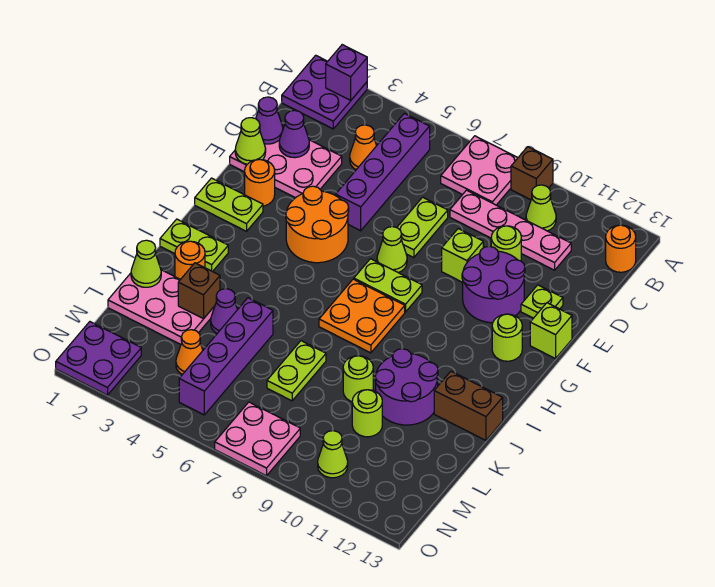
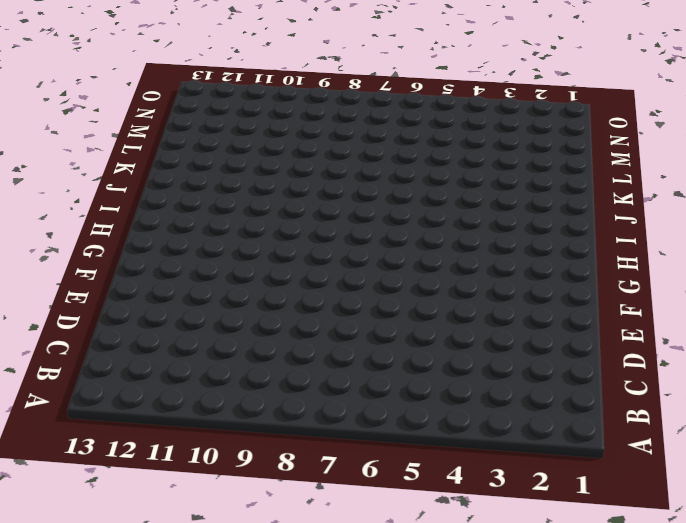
none -> purple plate A1:B2 level 1
none -> pink plate A7:B8 level 1
none -> brown brick A9 level 1
none -> purple brick B5:E5 level 1

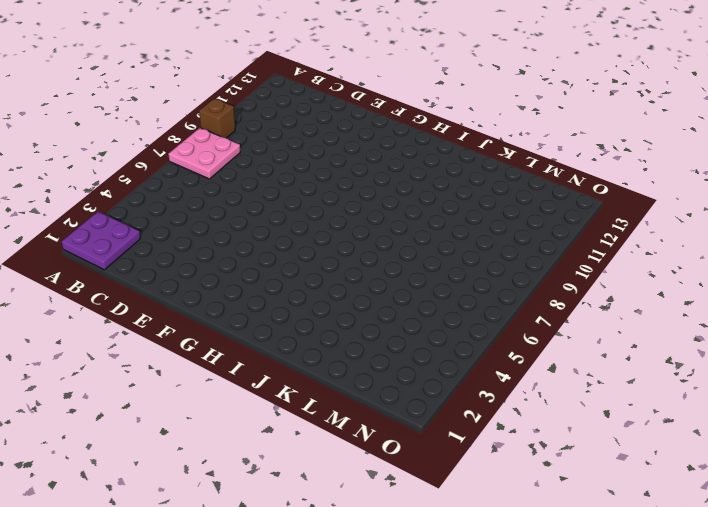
none -> purple brick B5:E5 level 1
none -> lime cone B10 level 1
none -> orange round brick B13 level 1
none -> orange cone C4 level 1

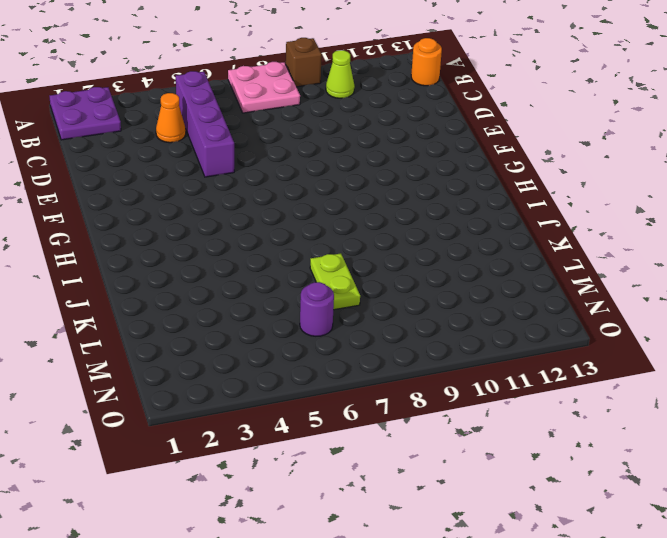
purple round brick M6 level 1 -> none
none -> pink plate C8:C11 level 1
none -> pink plate D1:E3 level 1
none -> lime plate D7:E7 level 1
none -> lime round brick D10 level 1

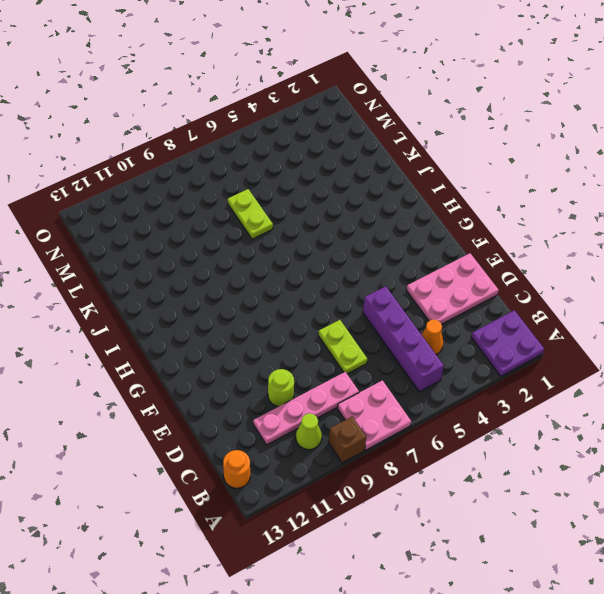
none -> lime brick E9 level 1
none -> purple round brick E10:F11 level 1
none -> lime plate E12 level 1
none -> orange round brick F2 level 1

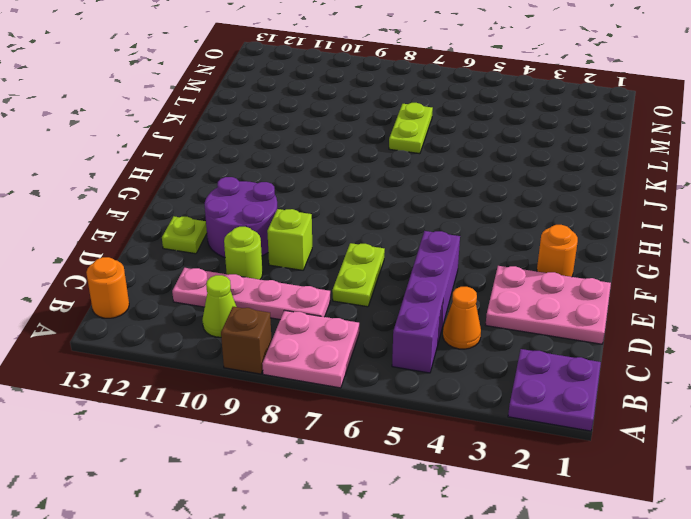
none -> orange round brick F4:G5 level 1
none -> lime cone F7 level 1
none -> lime brick F13 level 1
none -> lime plate G1:G2 level 1

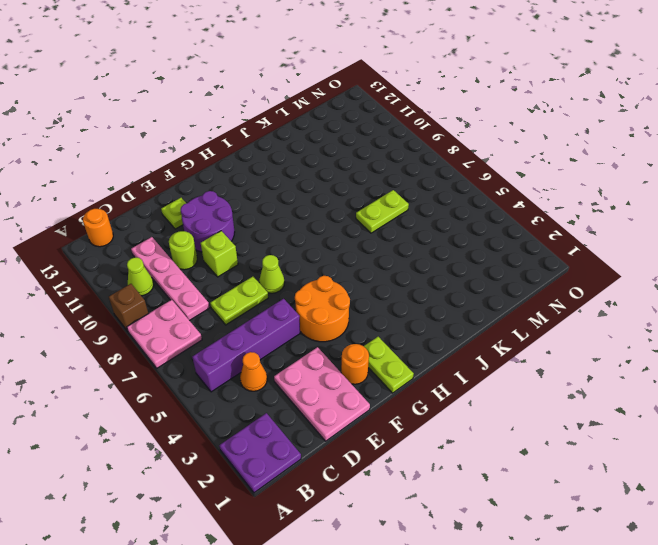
none -> lime brick F13 level 1
none -> lime plate G7:G8 level 1
none -> lime round brick G12 level 1
none -> orange plate H7:I8 level 1

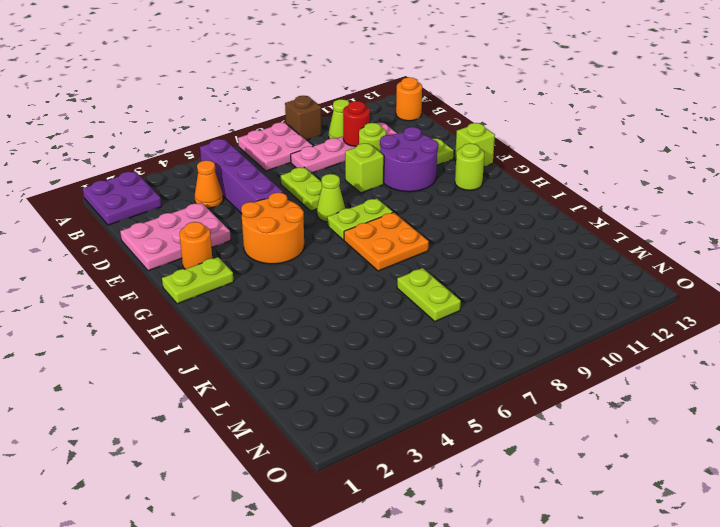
red round brick C10 level 2 -> none
none -> lime plate I1:I2 level 1
none -> orange round brick J2 level 1
none -> purple round brick J10:K11 level 1
none -> brown brick J12:J13 level 1

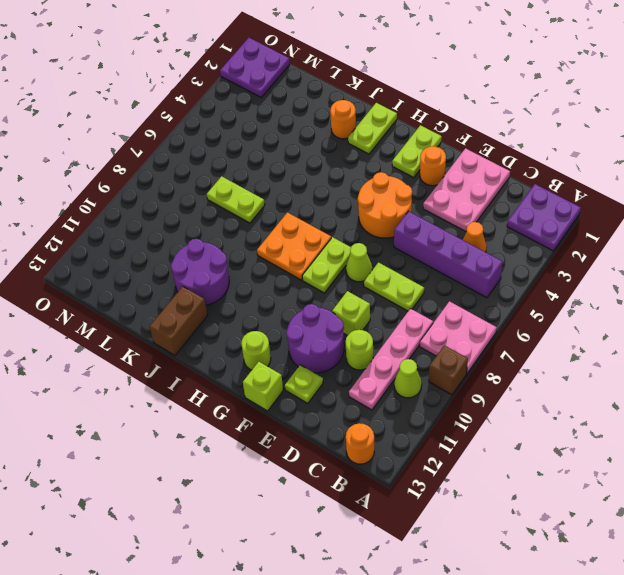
none -> pink plate K1:L3 level 1
none -> purple cone K4 level 1
none -> purple brick K5:N5 level 1
none -> lime round brick K9 level 1

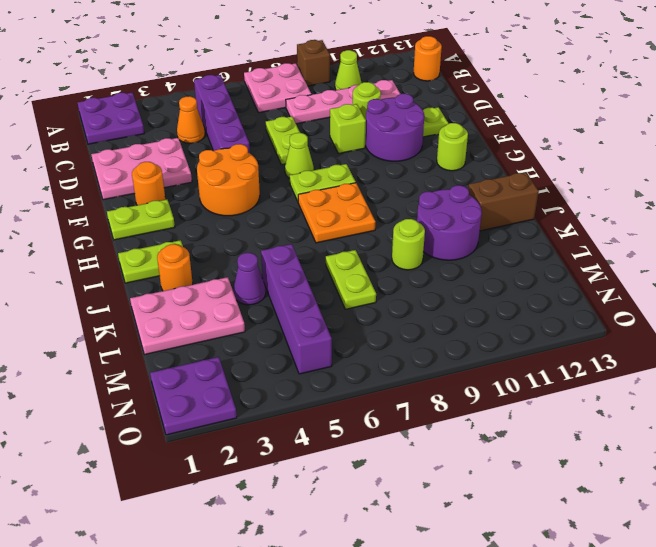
none -> lime brick F13 level 1
none -> lime round brick L10 level 1
none -> orange cone M4 level 1
none -> pink plate N7:O8 level 1

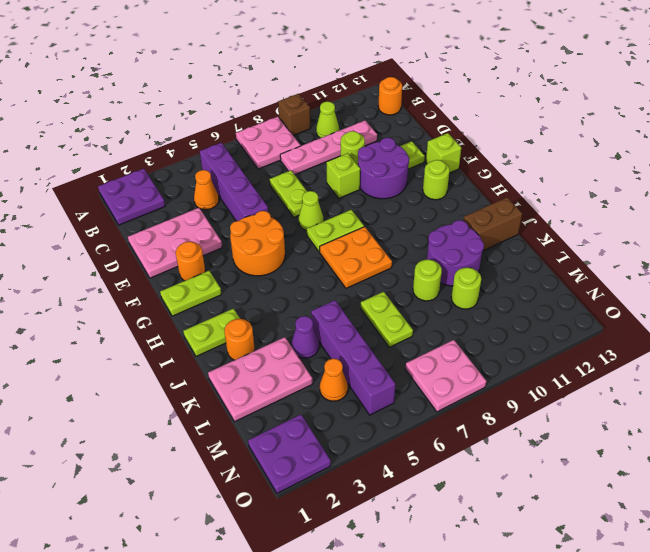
none -> lime cone N10 level 1
none -> purple brick A2 level 2
none -> purple cone D1 level 2
none -> purple cone D2 level 2

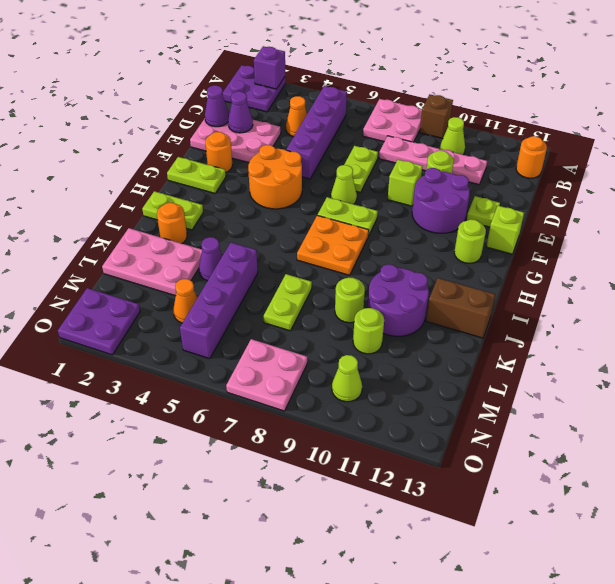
none -> lime cone E1 level 2
none -> lime cone K1 level 2
none -> brown brick K3 level 2

